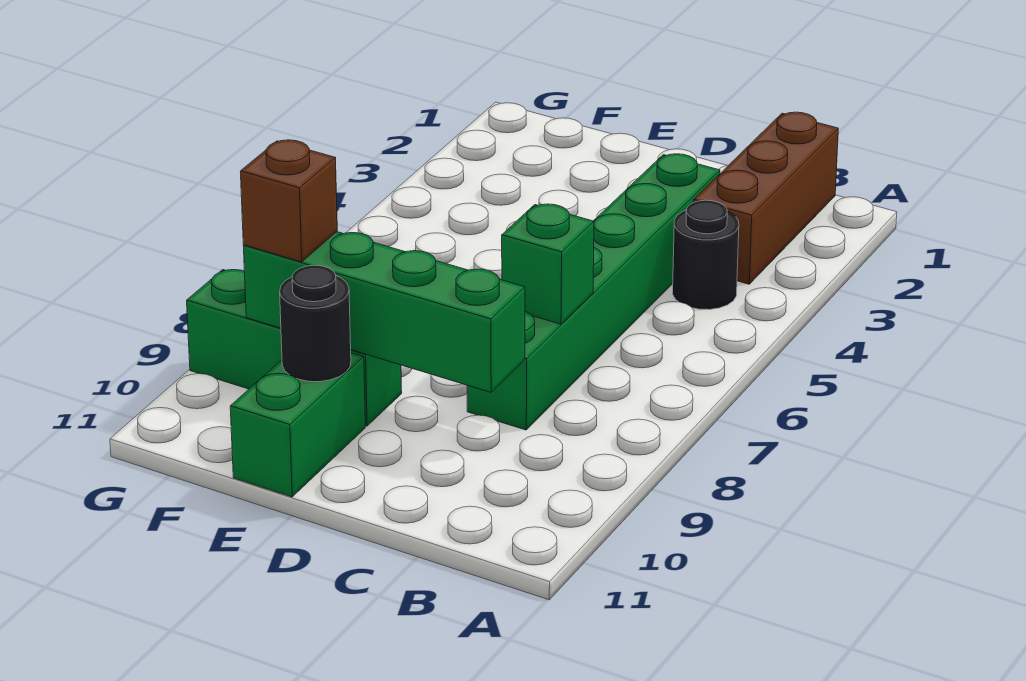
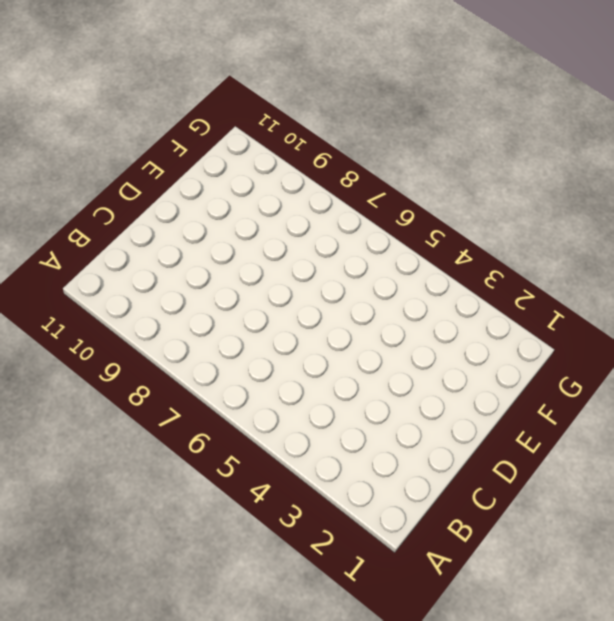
none -> brown brick B1:B3 level 1
none -> black round brick B4 level 1

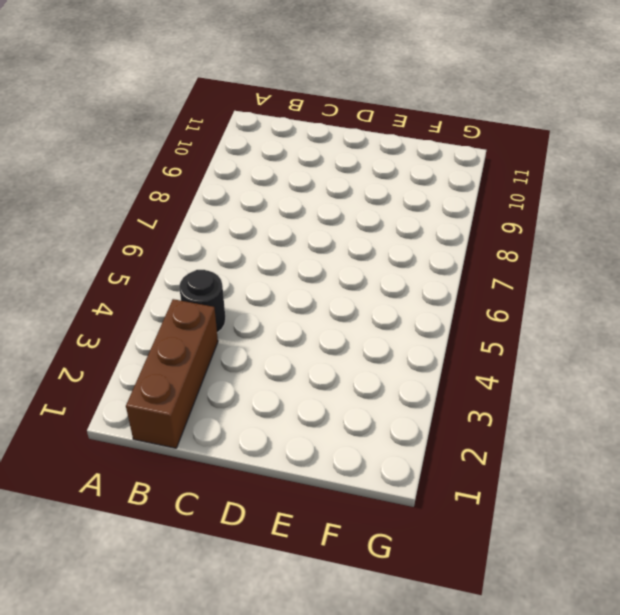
none -> green brick C3:C8 level 1
none -> green brick E9:G9 level 1

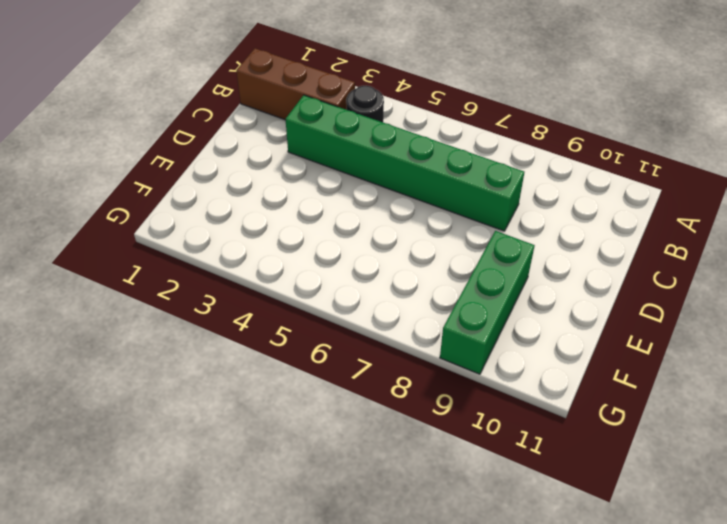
none -> green brick E10:E11 level 1
none -> green brick C7 level 2

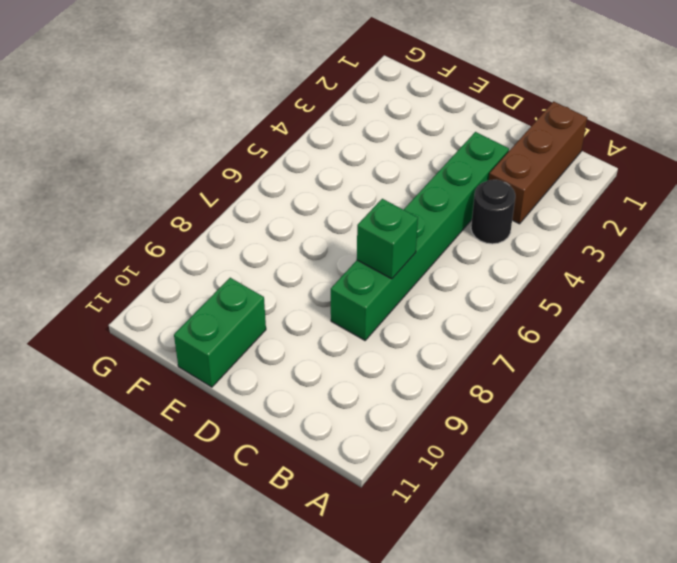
none -> green brick E9:G9 level 1
none -> green brick C9:F9 level 2

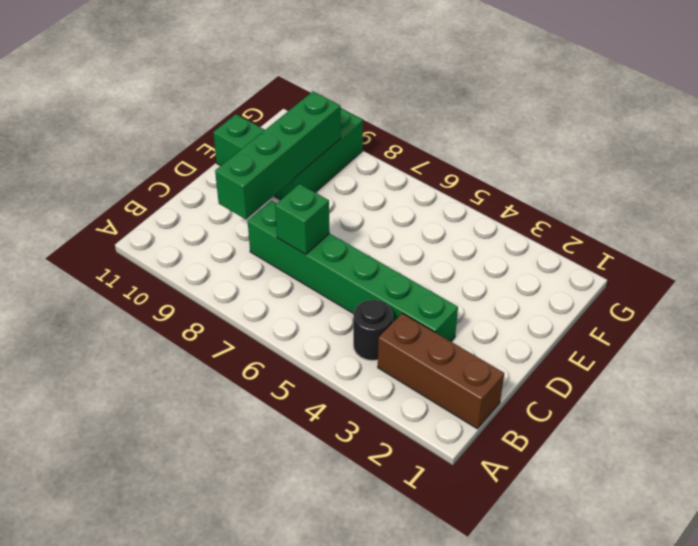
none -> black round brick E10 level 2
none -> brown brick F9 level 3

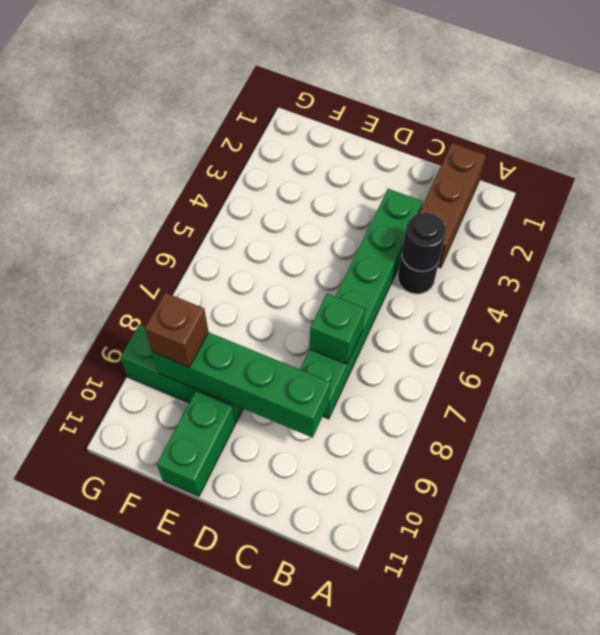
black round brick B4 level 2 -> black round brick E10 level 2

